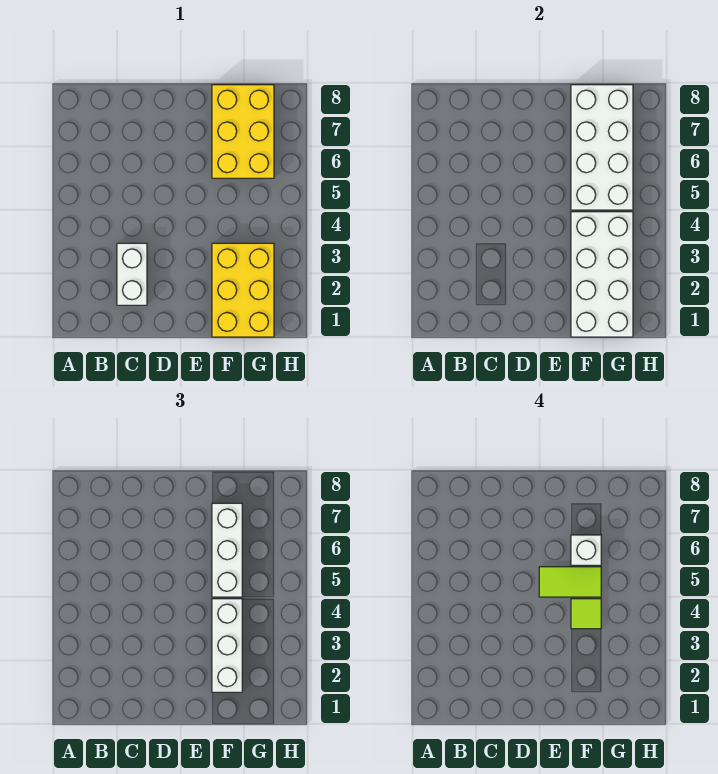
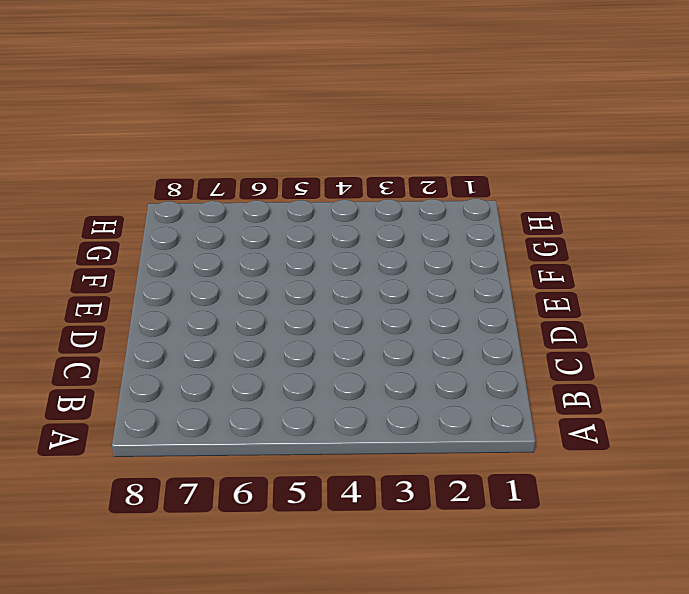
none -> white brick C2:C3 level 1
none -> yellow brick F1:G3 level 1

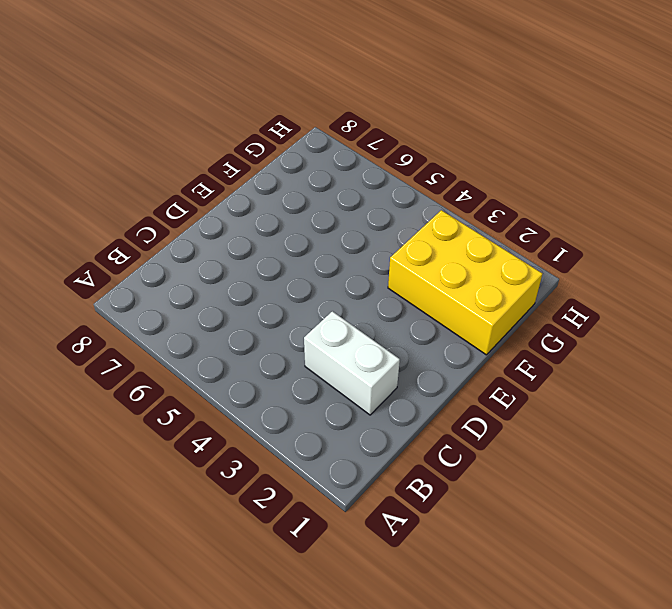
none -> yellow brick F6:G8 level 1
none -> white brick F1:G4 level 2

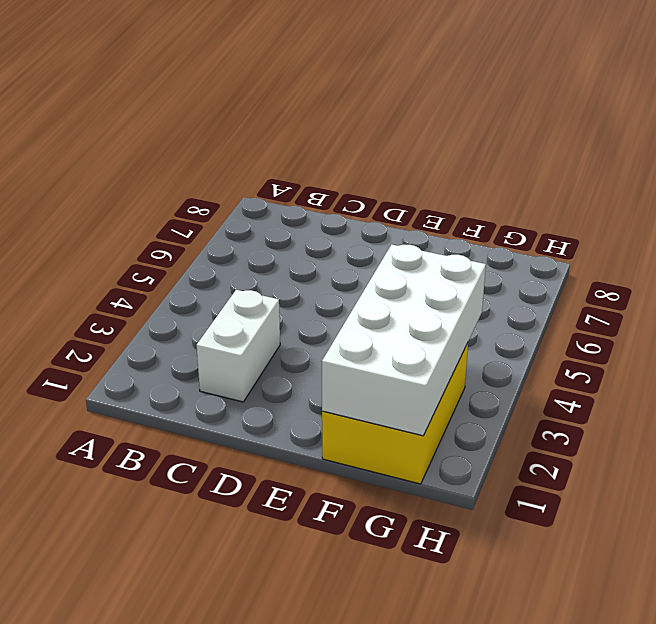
none -> yellow brick F6:G8 level 1
none -> white brick F5:G8 level 2

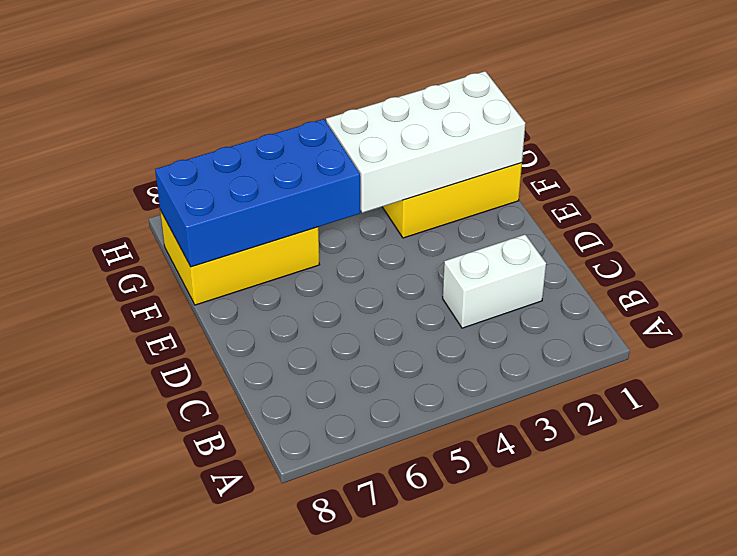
blue brick F5:G8 level 2 -> white brick F5:G8 level 2
none -> white brick F2:F4 level 3
none -> white brick F5:F7 level 3

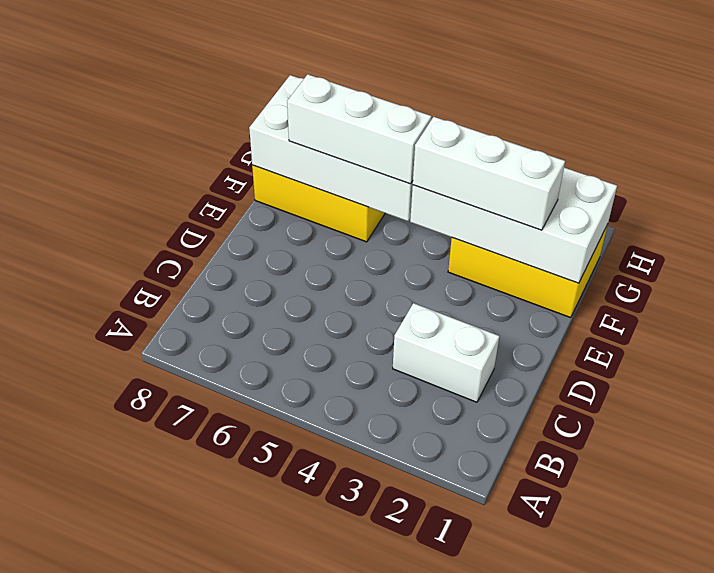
none -> lime tile E5:F5 level 4
none -> lime tile F4 level 4

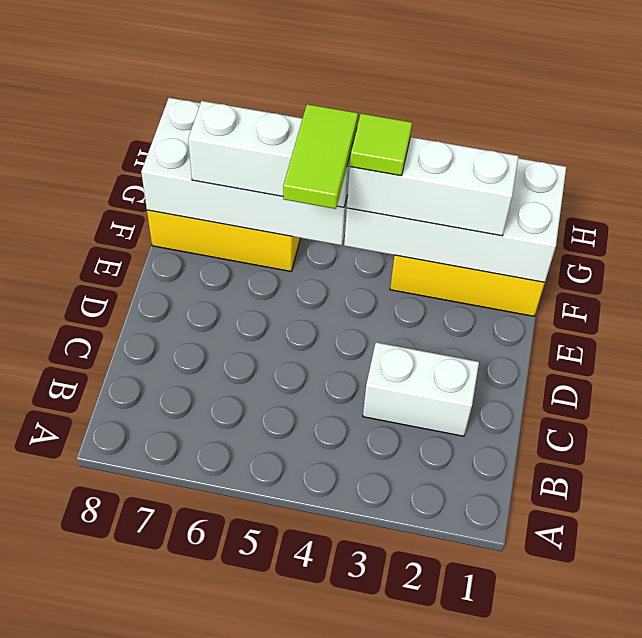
none -> white brick F6 level 4

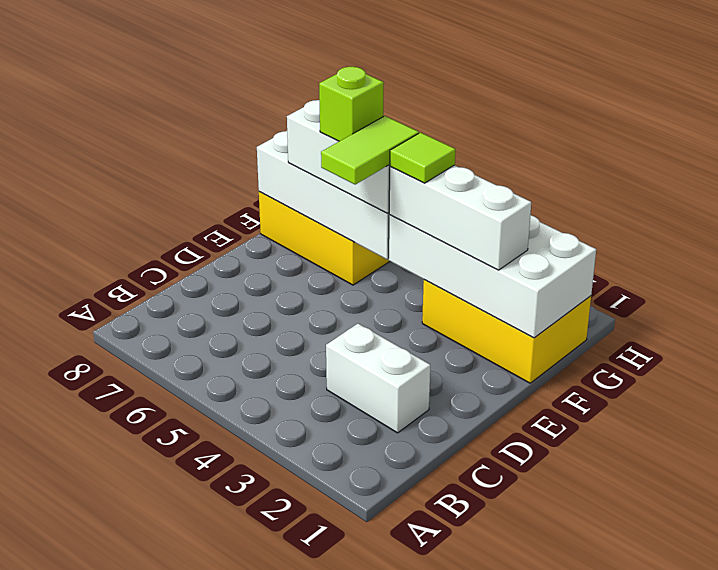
lime brick F6 level 4 -> white brick F6 level 4

